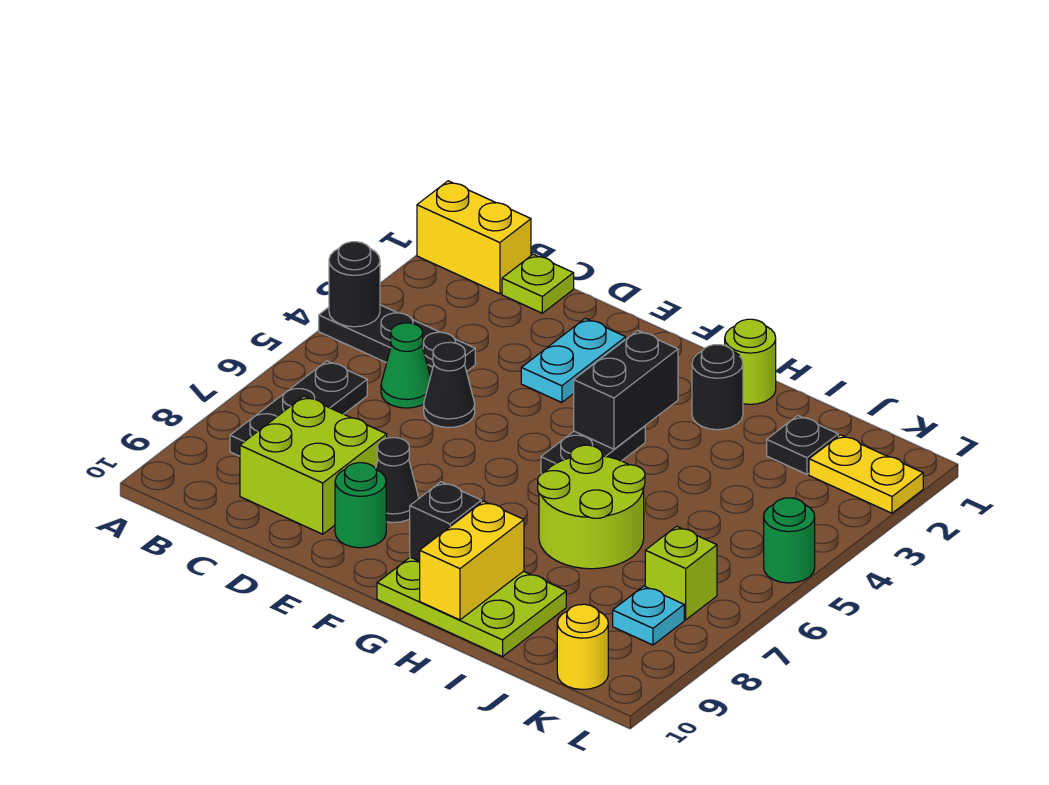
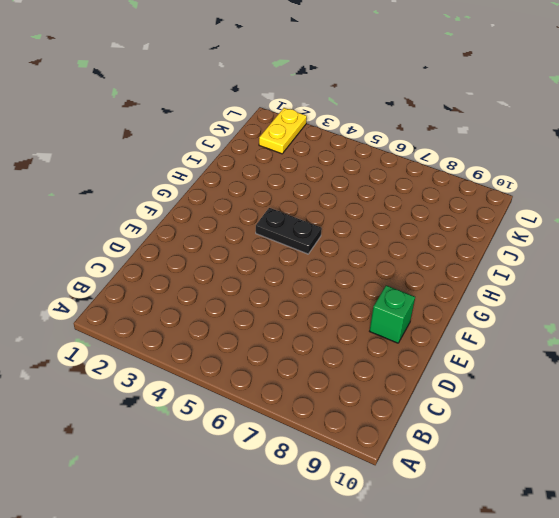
green brick E9 level 1 -> green round brick E9 level 1
none -> yellow brick A1:B1 level 1
none -> black plate A4:C4 level 1
none -> black plate B6:B8 level 1

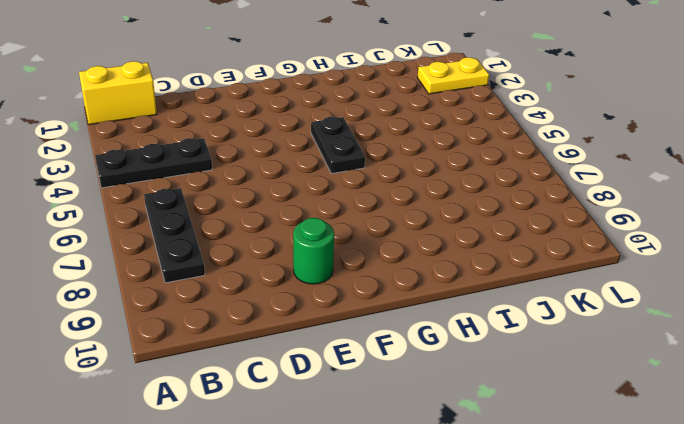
none -> lime plate C1 level 1
none -> green cone C5 level 1
none -> lime brick C8:D9 level 1

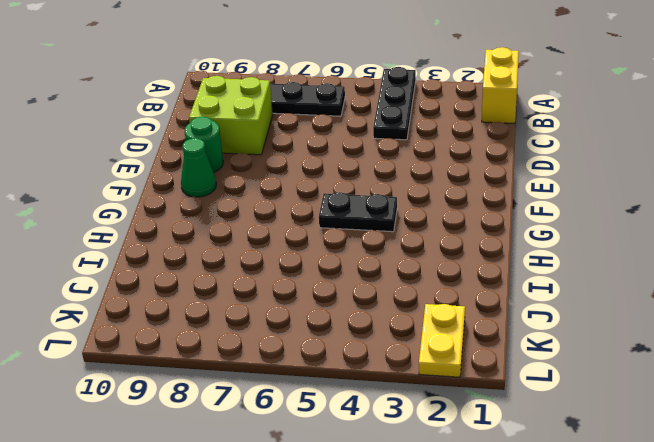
green cone F9 level 1 -> green cone C5 level 1
none -> lime plate C1 level 1
none -> black cone D5 level 1
none -> cyan plate E2:E3 level 1

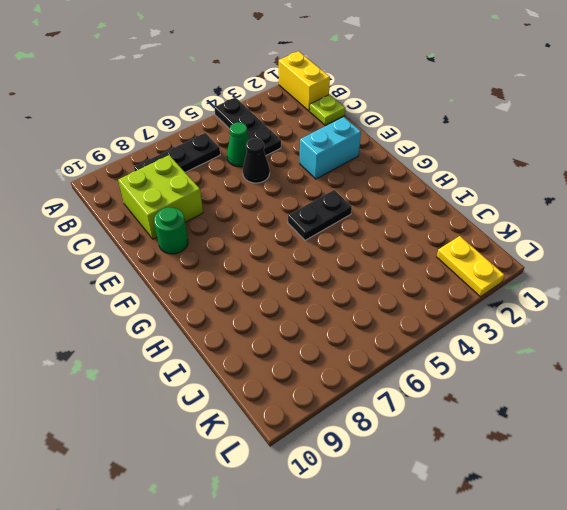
cyan brick E2:E3 level 1 -> cyan plate E2:E3 level 1
none -> black cone E8 level 1
none -> lime plate G9:I10 level 1
none -> lime round brick H1 level 1

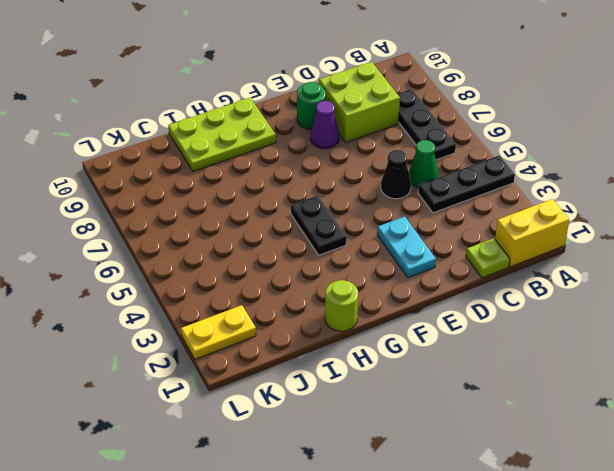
purple cone E8 level 1 -> black cone E8 level 1
none -> black round brick H2 level 1
none -> lime round brick H6:I7 level 1
none -> black plate J2 level 1

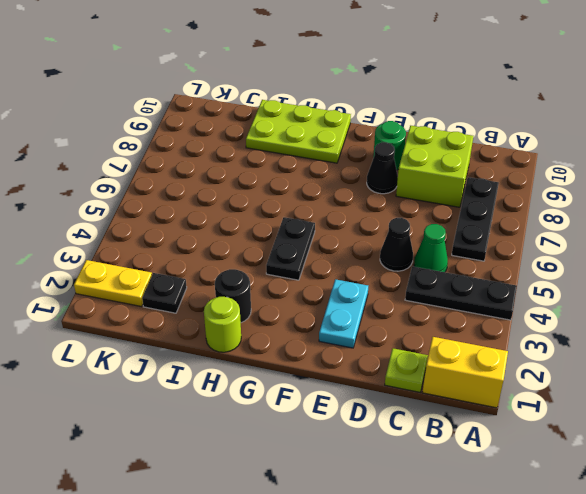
none -> lime round brick H6:I7 level 1
none -> lime brick K7 level 1
none -> cyan plate K8 level 1

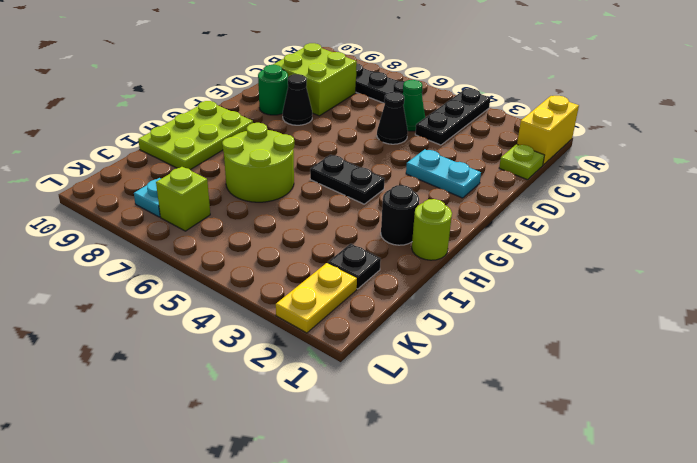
none -> yellow round brick K10 level 1
none -> green round brick L5 level 1
none -> black round brick A4 level 2

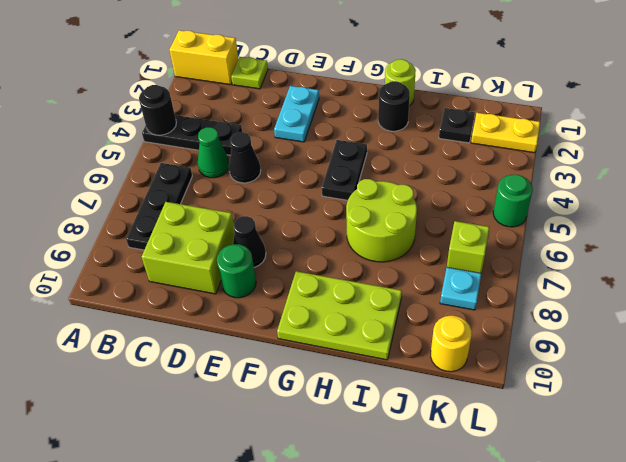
none -> black brick G3:G4 level 2
none -> black brick G9 level 2
none -> yellow brick H9:H10 level 2

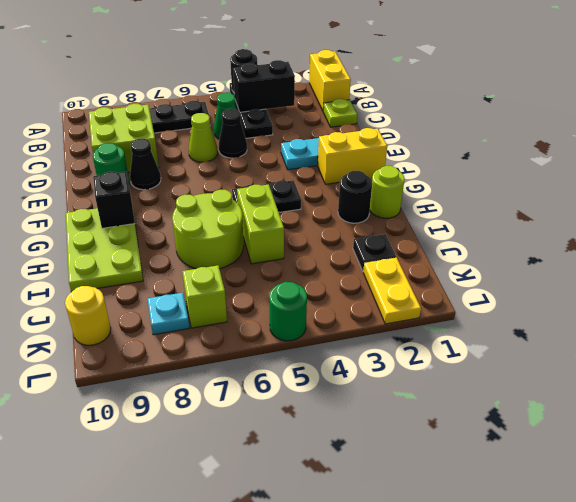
black brick B3:B4 level 2 -> black brick G3:G4 level 2
lime cone D6 level 1 -> none
yellow brick F1:F2 level 1 -> yellow brick H9:H10 level 2
lime brick H5:I5 level 1 -> none

